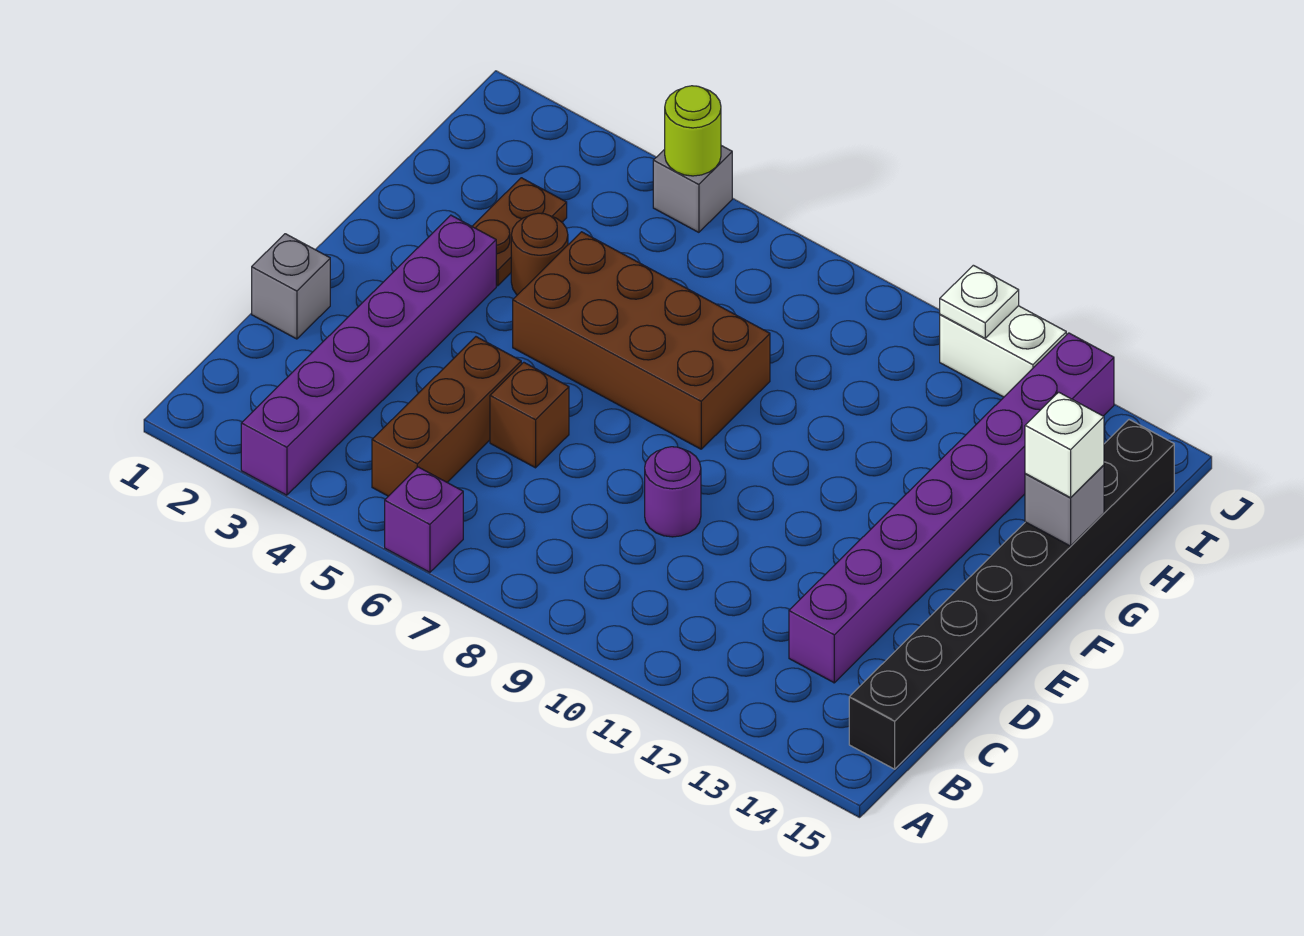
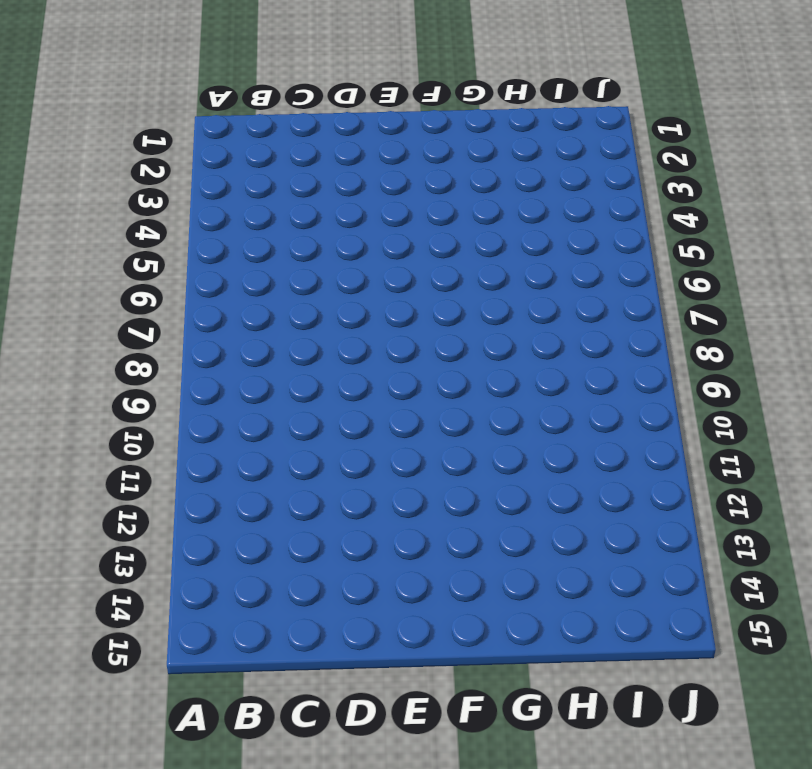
none -> purple brick A3:F3 level 1
none -> purple brick A6 level 1
none -> brown brick B5:D5 level 1

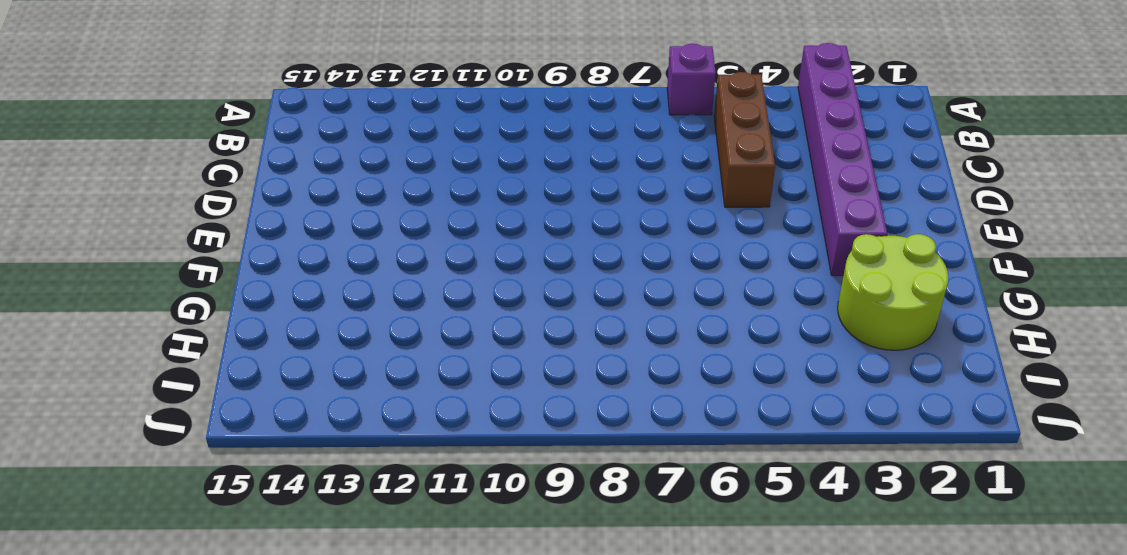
lime round brick G2:H3 level 1 -> brown plate G3:H3 level 1
none -> black brick B15:I15 level 1
none -> purple brick C13:J13 level 1
none -> grey brick D1 level 1

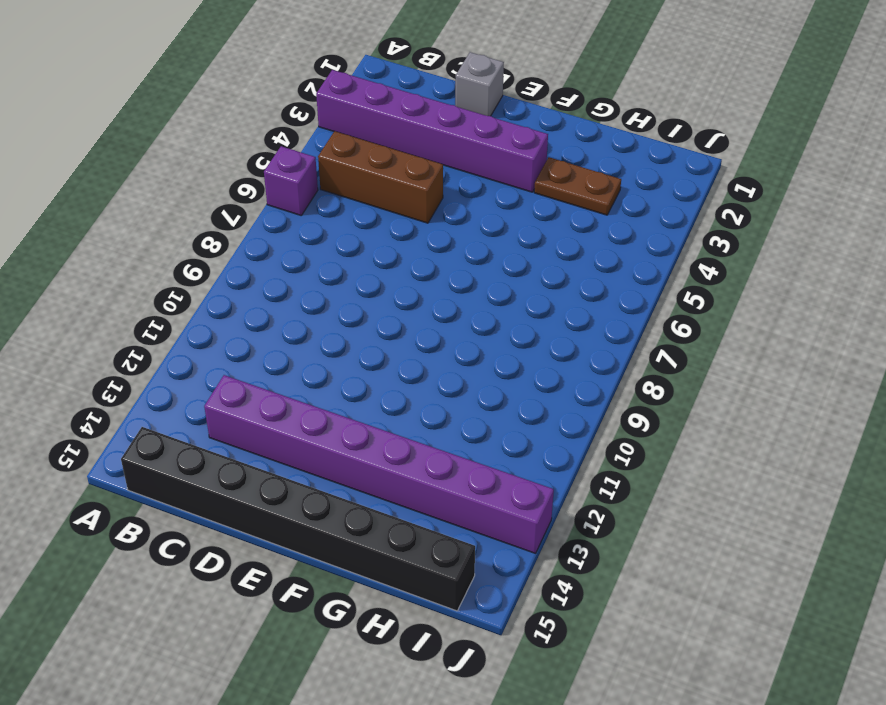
none -> brown brick D6 level 1
none -> purple round brick D9 level 1
none -> brown brick F5:G8 level 1

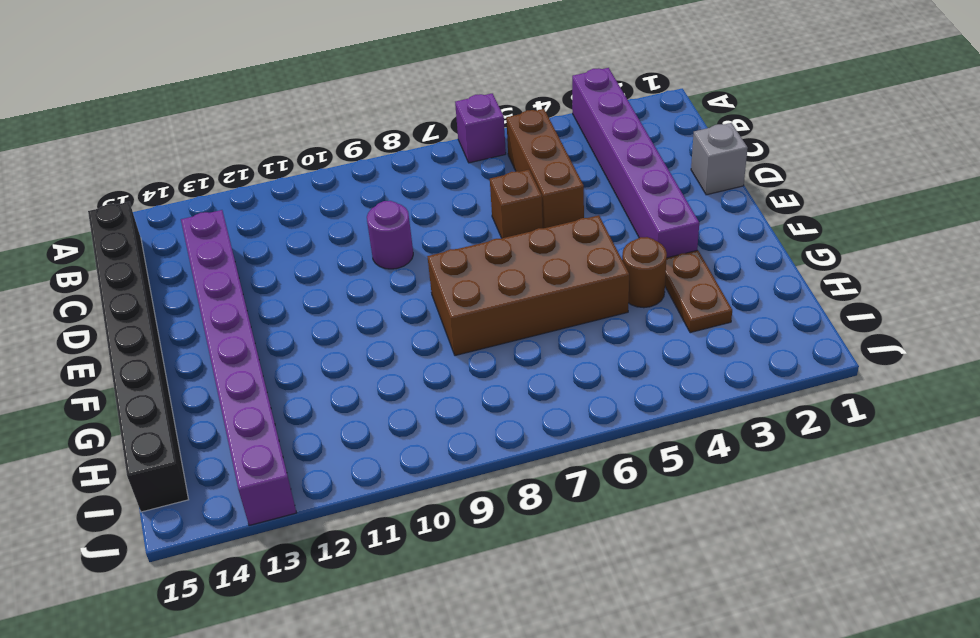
none -> grey brick J5 level 1
none -> white brick J11:J12 level 1
none -> grey brick G15 level 2

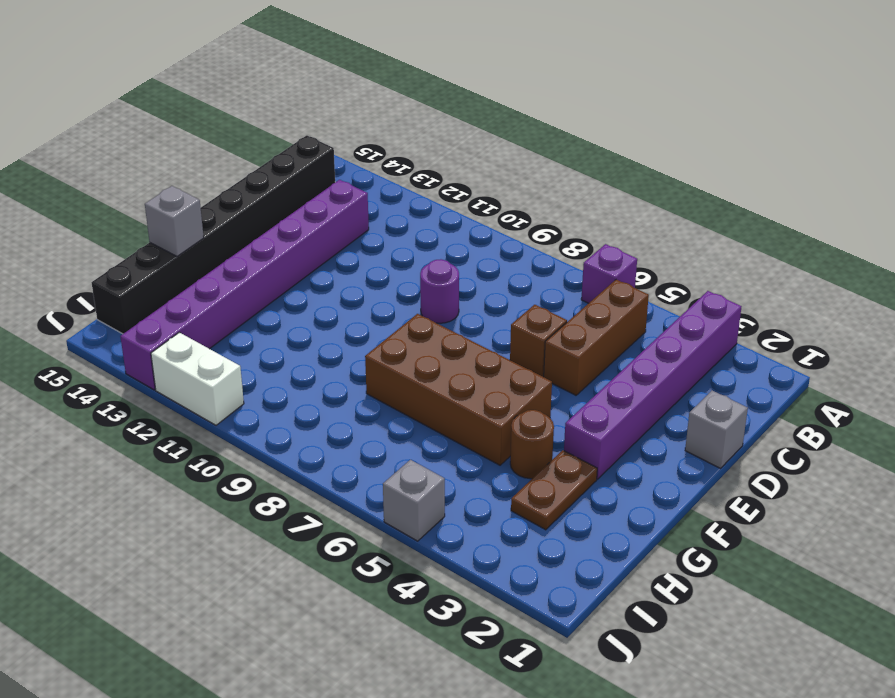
none -> lime round brick J5 level 2
none -> white plate J11 level 2
none -> white brick G15 level 3

